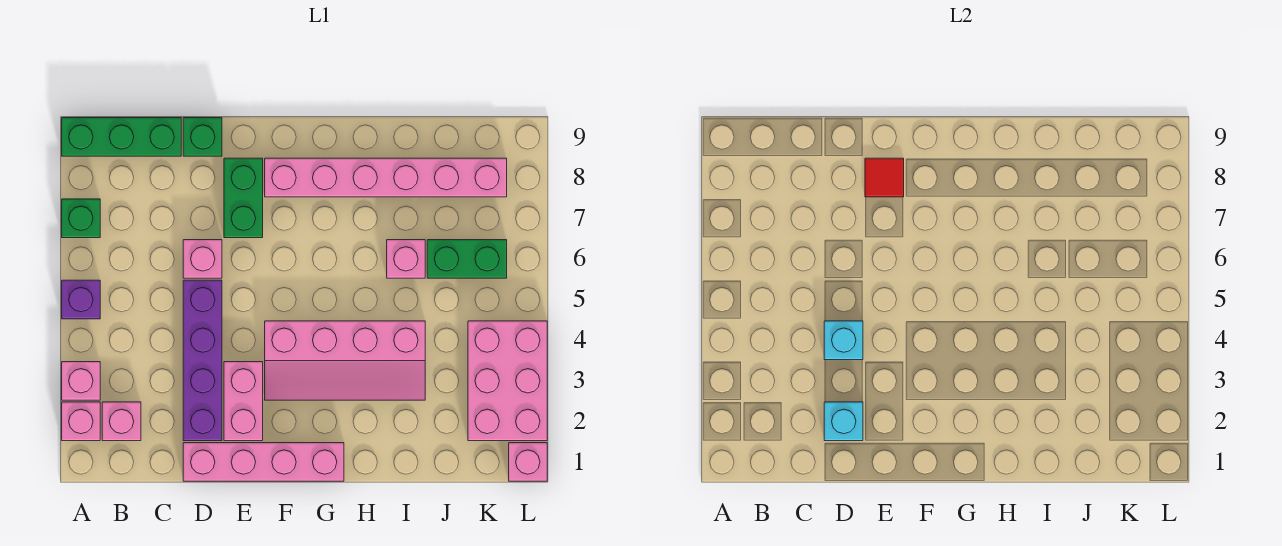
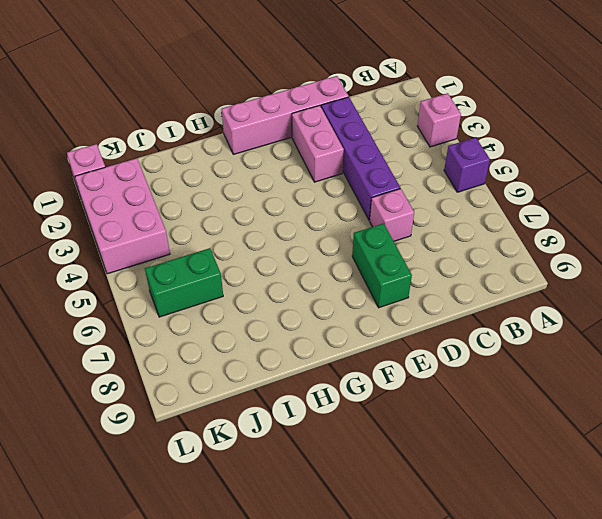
none -> pink brick A2 level 1
none -> green brick A7 level 1
none -> green brick A9:C9 level 1

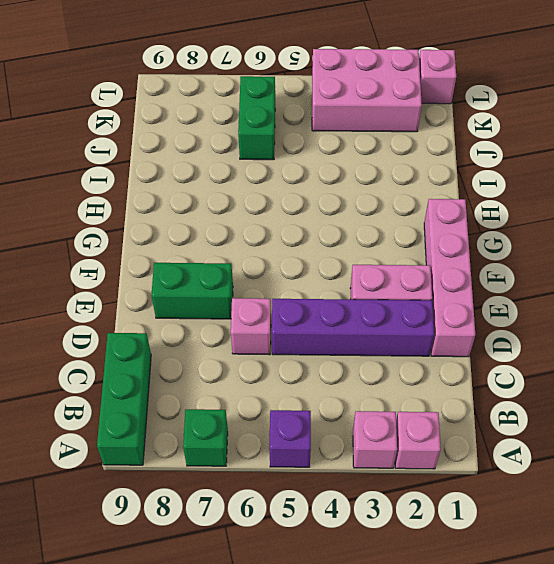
none -> pink brick B2 level 1
none -> green brick D9 level 1
none -> pink slope F3:I4 level 1 top 4

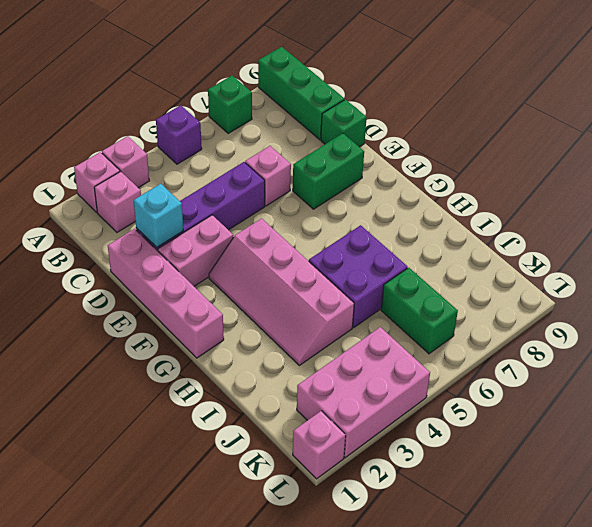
purple brick H5:I6 level 1 -> pink brick I6 level 1
none -> pink brick F8:K8 level 1
none -> cyan brick D4 level 2
none -> red tile E8 level 2

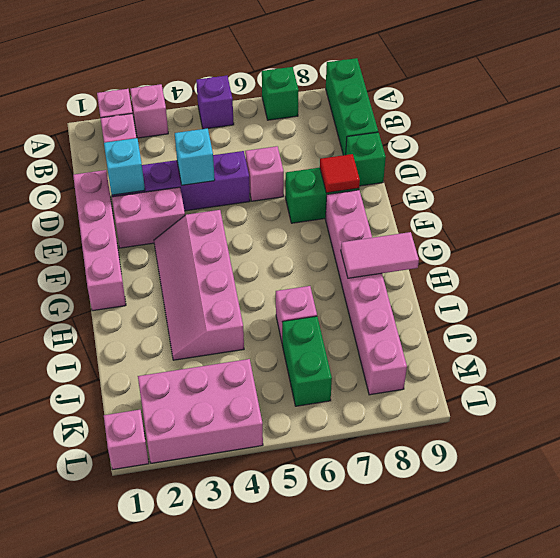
pink tile H8:H9 level 2 -> none

